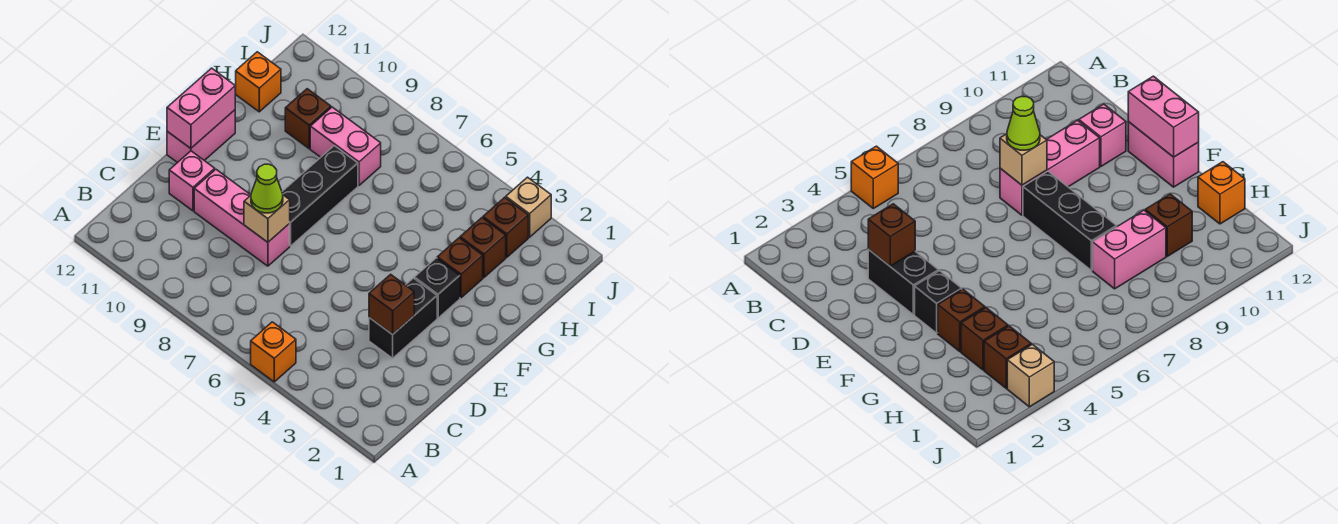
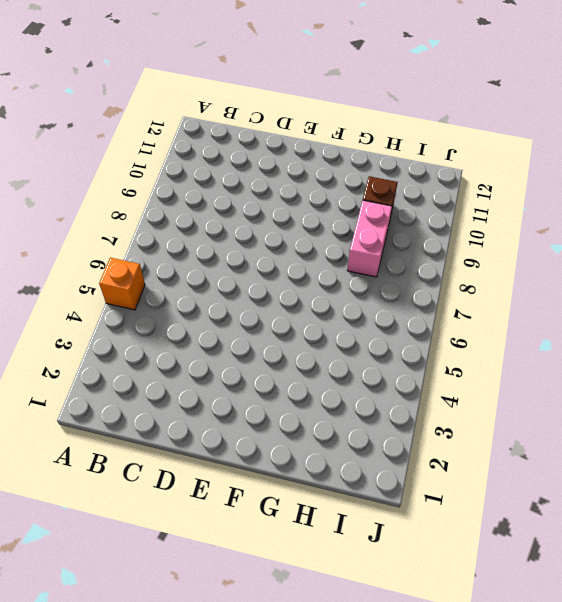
none -> black brick D3:E3 level 1
none -> pink brick D8:D10 level 1
none -> pink brick D11 level 1

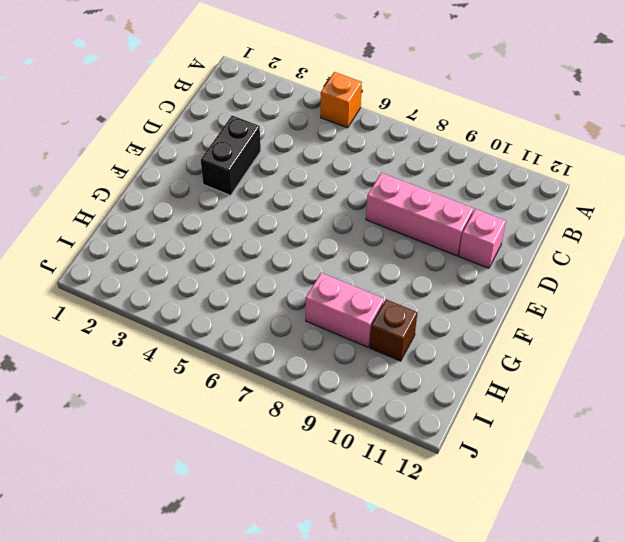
none -> black brick E8:G8 level 1
none -> pink brick E12:F12 level 1
none -> black brick F3 level 1

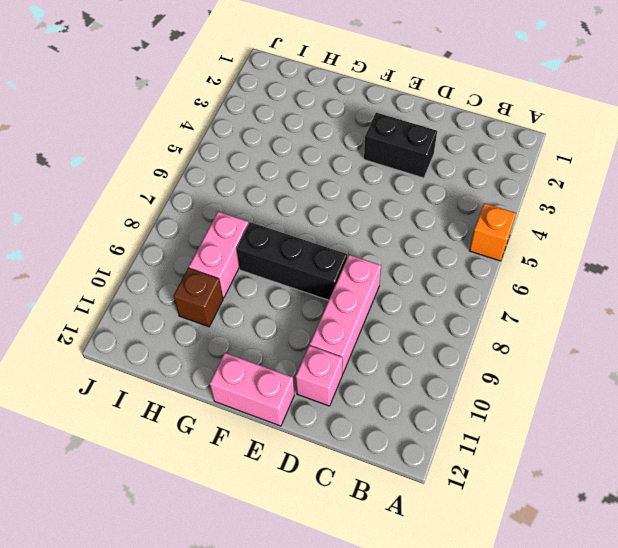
none -> black brick F3 level 1
none -> brown brick G3 level 1
none -> brown brick H3 level 1

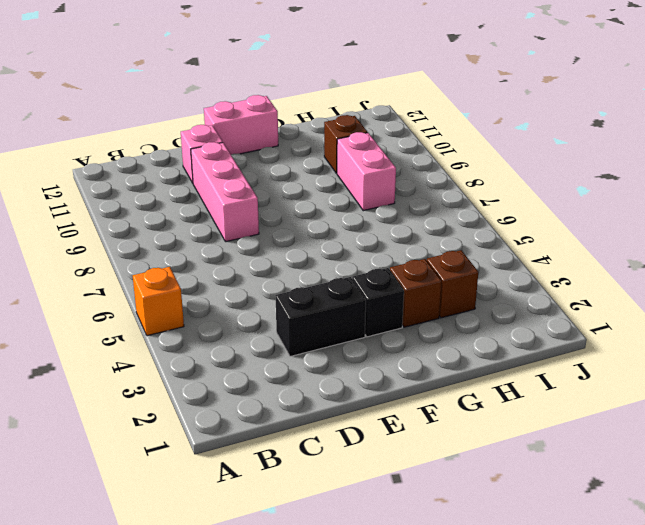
none -> black brick E8:G8 level 1
none -> orange brick H12 level 1
none -> brown brick I3 level 1

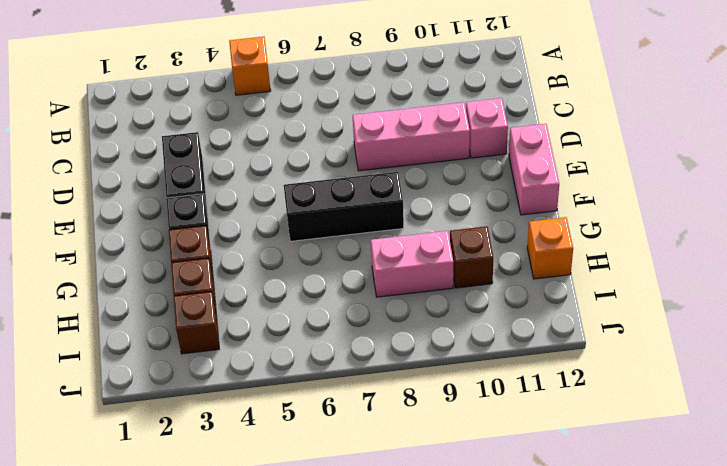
black brick F6:F8 level 1 -> black brick E8:G8 level 1
none -> tan brick J3 level 1
none -> brown brick D3 level 2
none -> tan brick D8 level 2

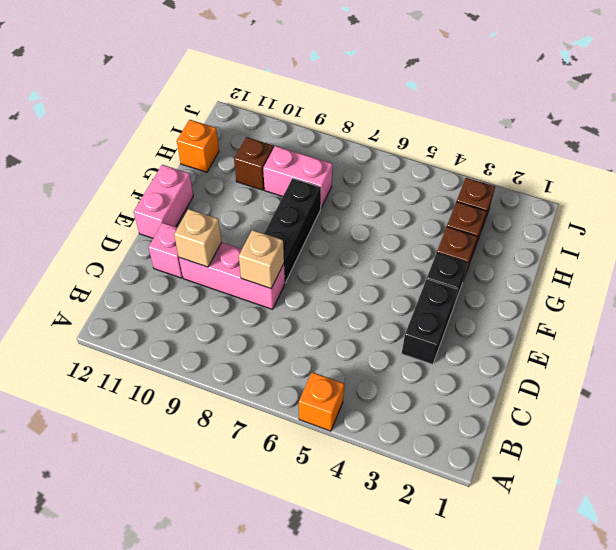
tan brick D10 level 2 -> tan brick J3 level 1
none -> brown brick D3 level 2
none -> pink brick E12:F12 level 2
none -> lime cone D8 level 3

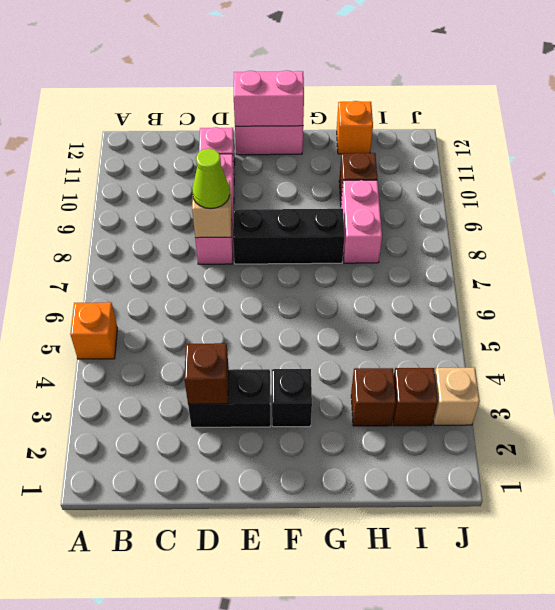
none -> brown brick G3 level 1

